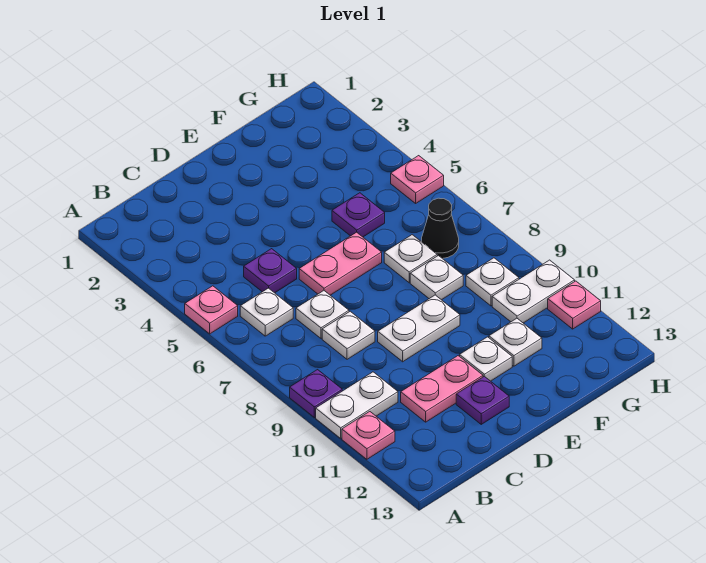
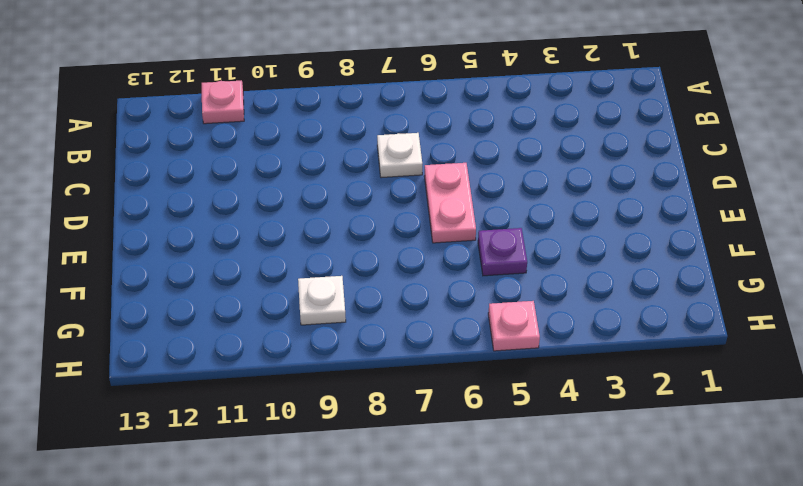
none -> pink plate A5 level 1
none -> purple plate A9 level 1
none -> white plate A10:B10 level 1

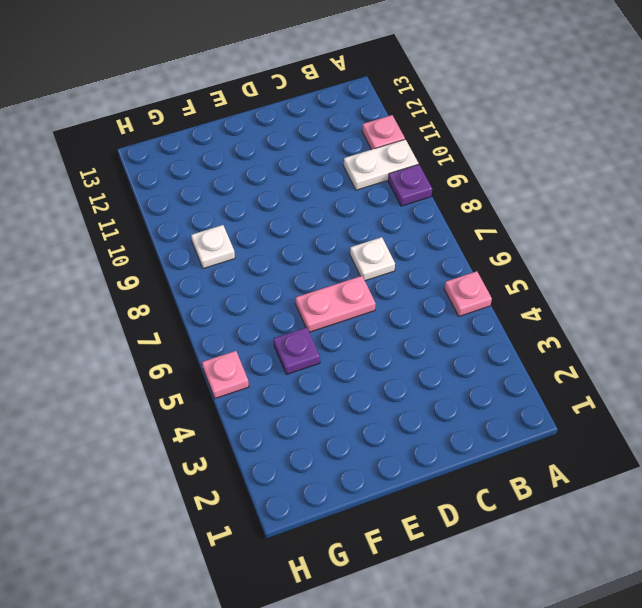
none -> white plate B6 level 1
none -> purple plate C5 level 1
none -> white plate C8 level 1

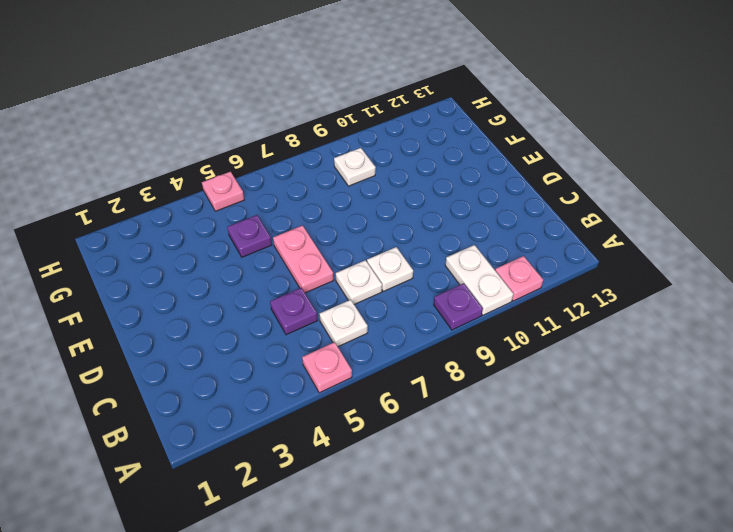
none -> pink plate C11:D11 level 1
none -> white plate D9:E9 level 1
none -> purple plate D12 level 1

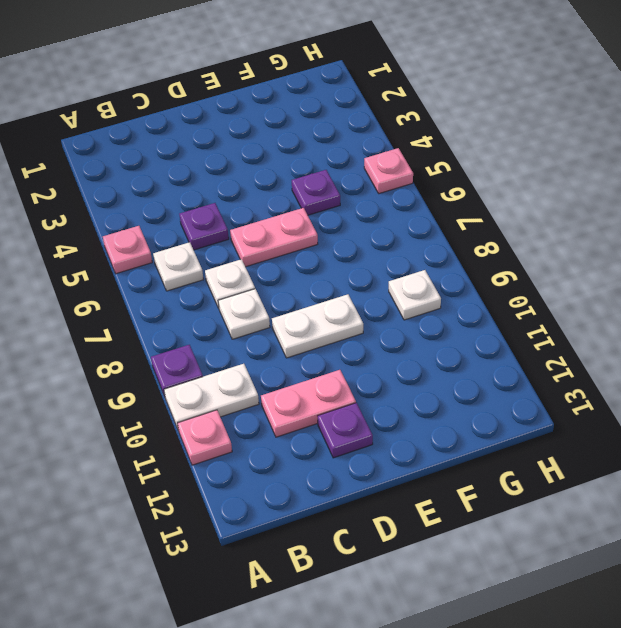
none -> white plate E11 level 1
none -> white plate F7 level 1
none -> white plate F8 level 1

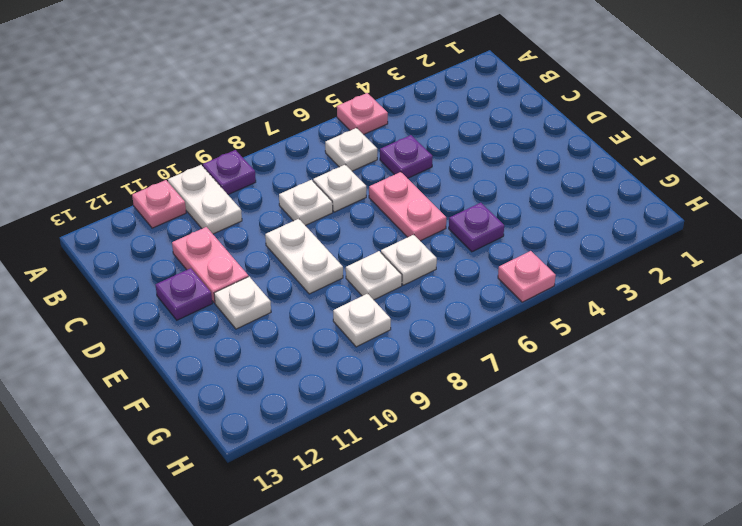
none -> white plate F11 level 1
none -> black cone G7 level 1
none -> white plate G10:H10 level 1

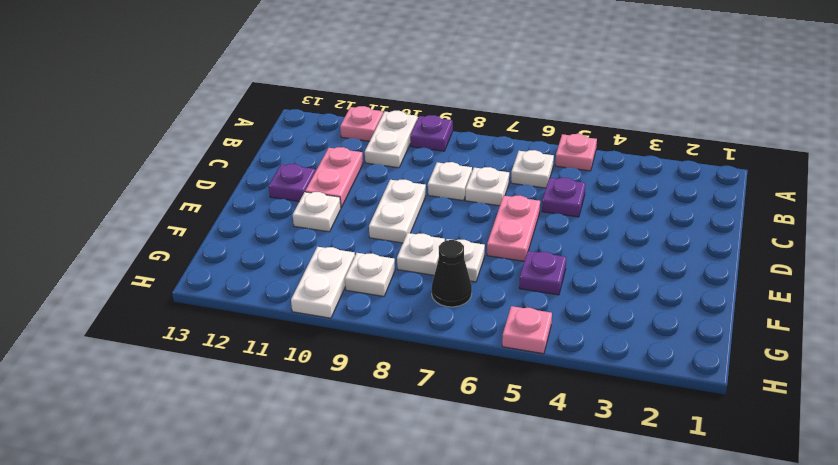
none -> white plate F11 level 1
none -> pink plate H11 level 1

